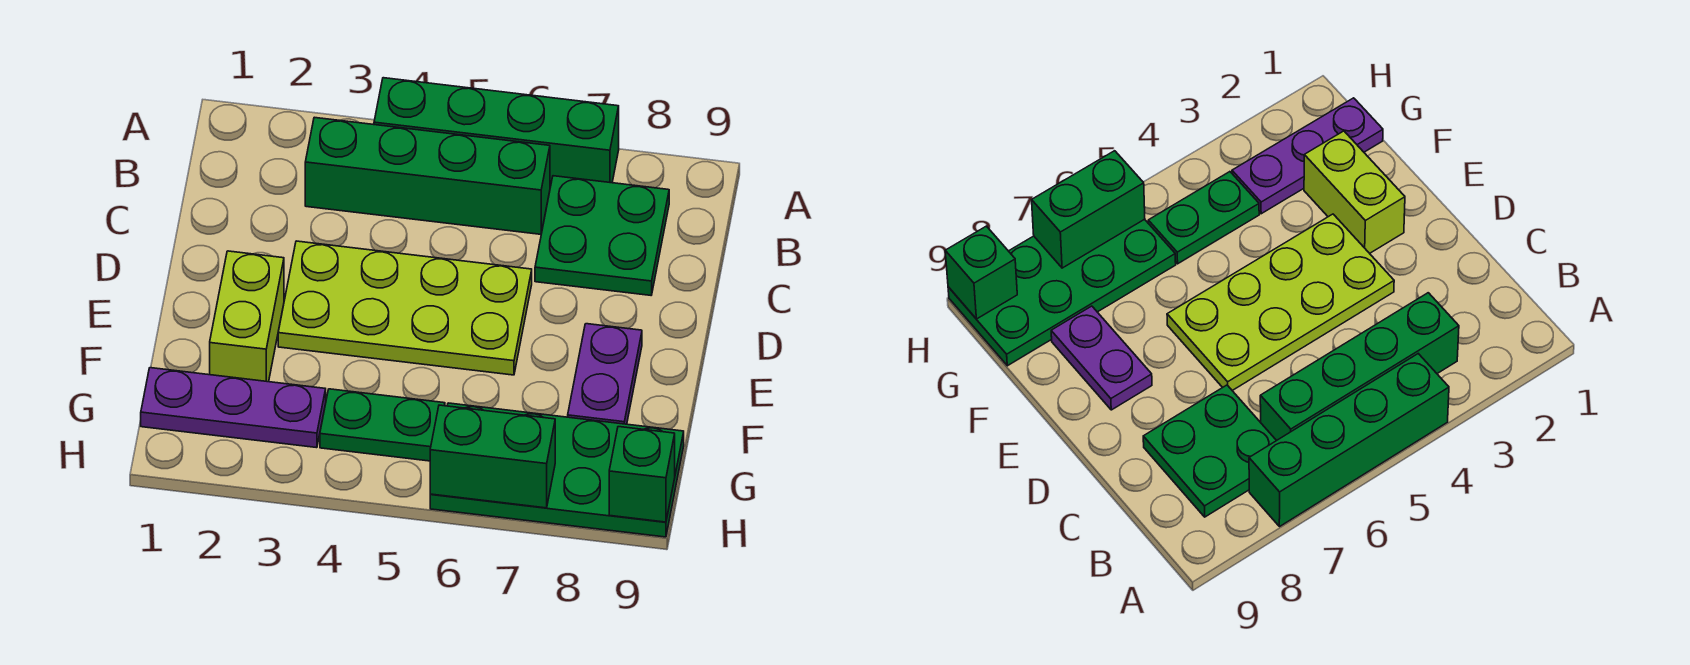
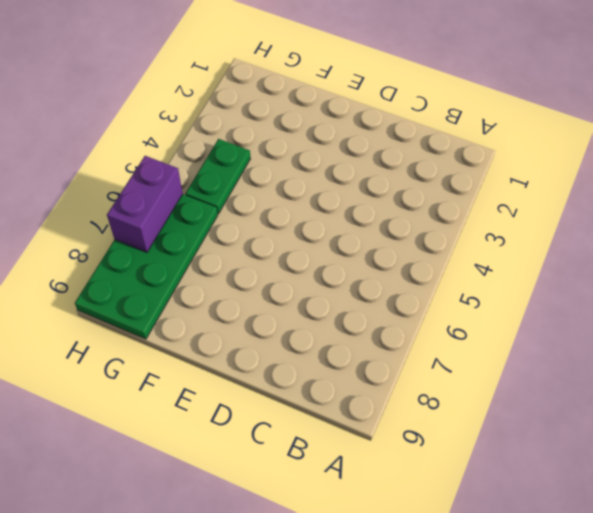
purple brick H6:H7 level 2 -> green brick H6:H7 level 2
none -> green brick A4:A7 level 1
none -> green brick B3:B6 level 1

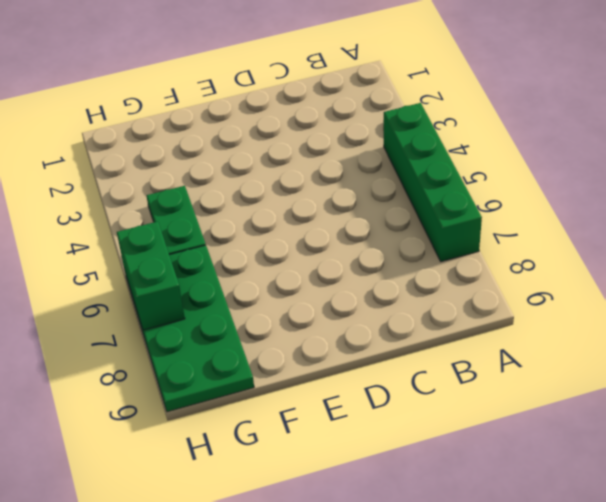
none -> green brick B3:B6 level 1
none -> green plate B7:C8 level 1

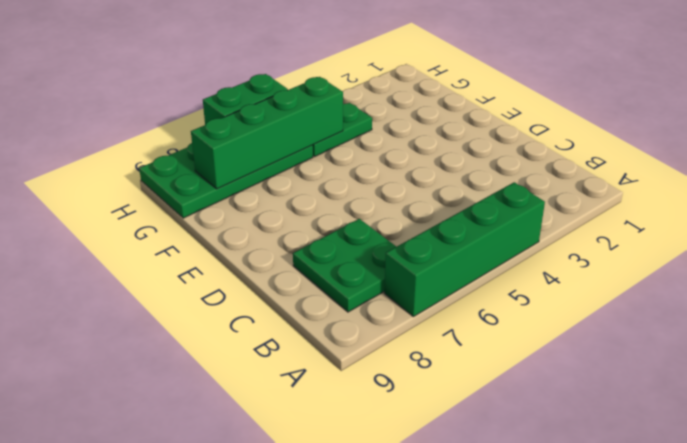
green brick G5:G8 level 2 -> green brick B3:B6 level 1
none -> lime plate D3:E6 level 1
none -> lime brick E2:F2 level 1

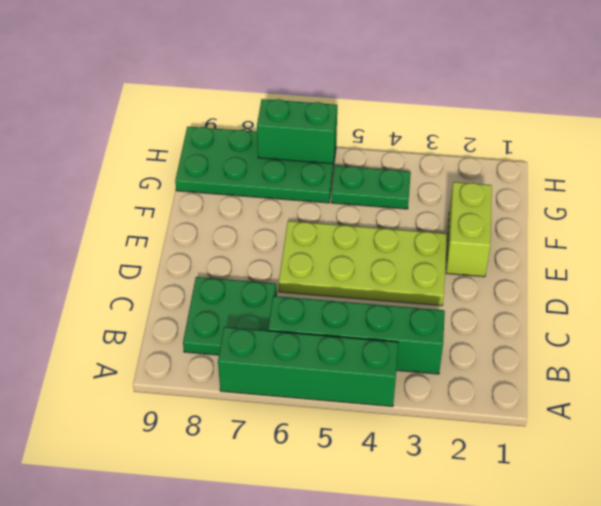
none -> purple plate E8:F8 level 1
none -> purple plate G1:G3 level 1

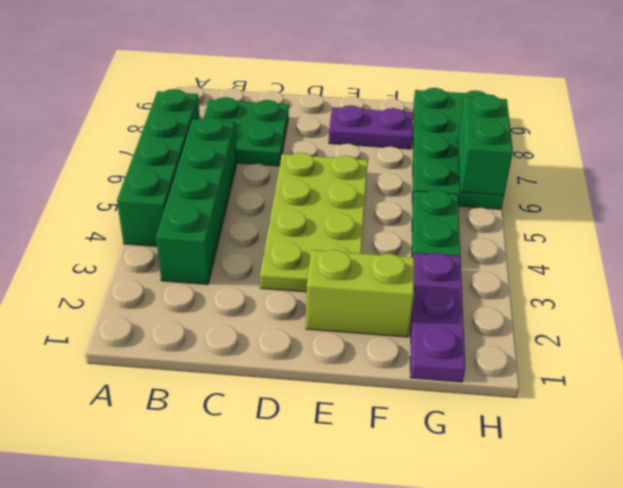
none -> green brick H9 level 2

